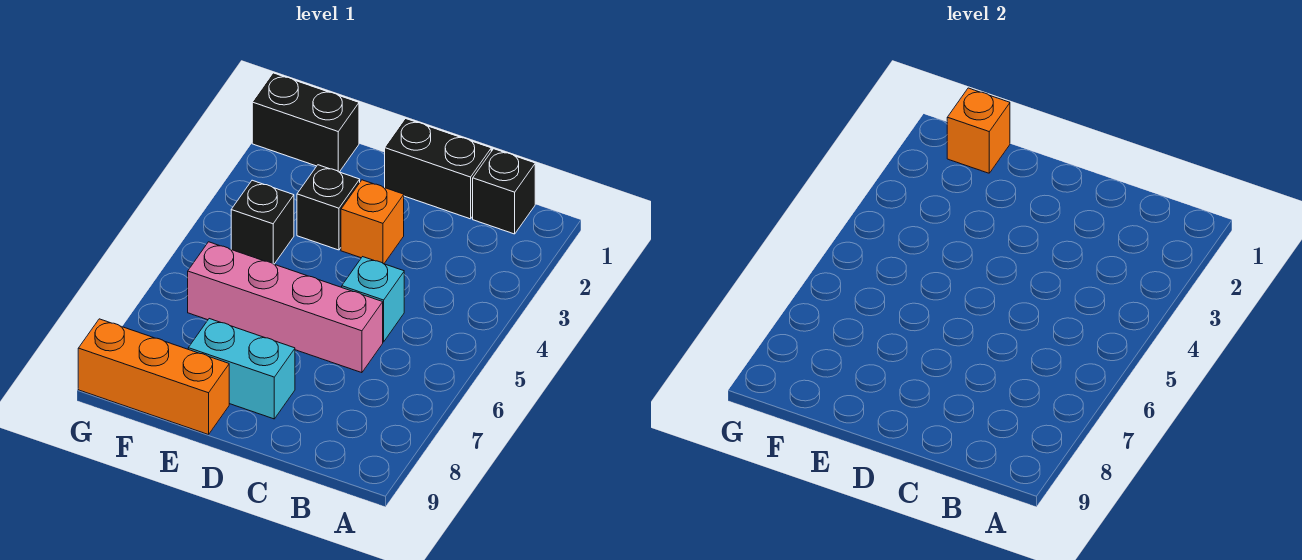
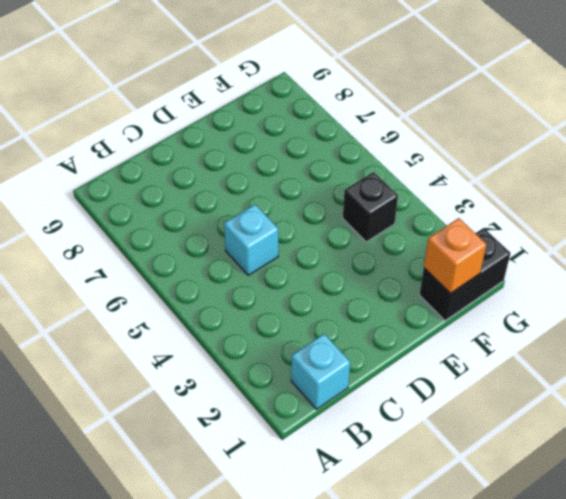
cyan brick B1 level 1 -> black brick B1 level 1
none -> black brick C1:D1 level 1
none -> pink brick C6:F6 level 1

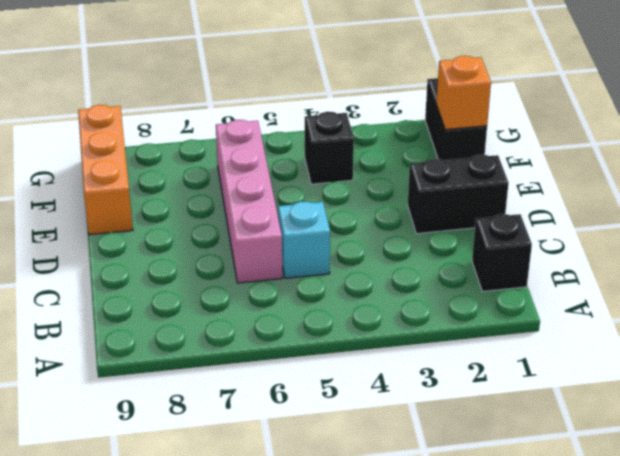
black brick D1:D2 level 1 -> black brick C1:D1 level 1
none -> orange brick D3 level 1
none -> cyan brick D8:E8 level 1

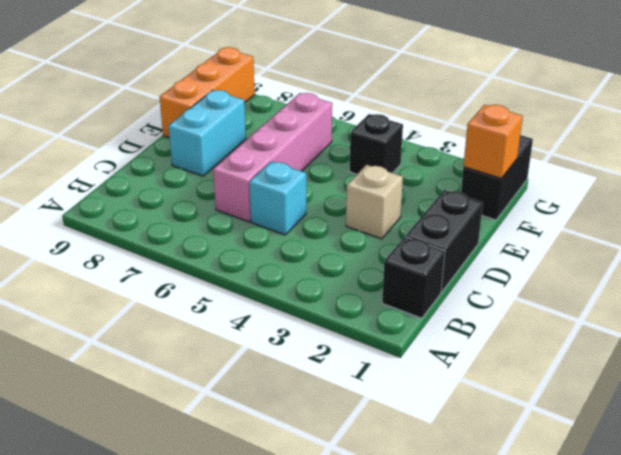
tan brick D3 level 1 -> orange brick D3 level 1
none -> black brick E3 level 1

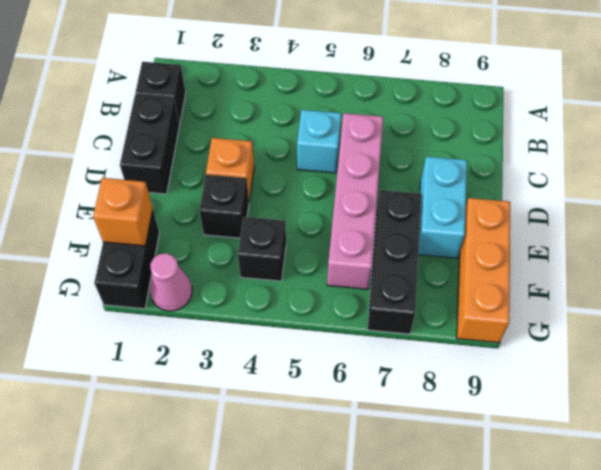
black brick E7:G7 level 1 -> none
pink cone G2 level 1 -> none

